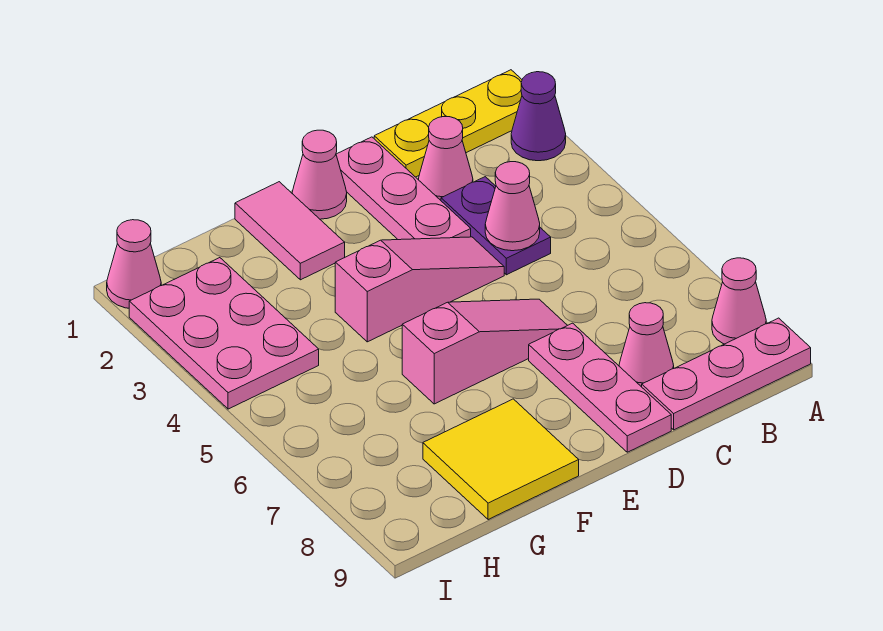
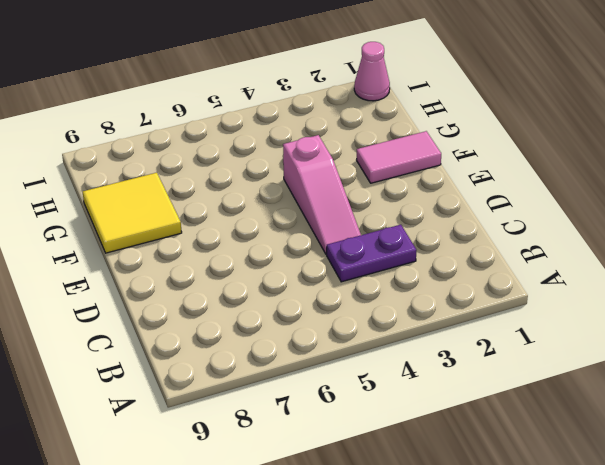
none -> yellow plate A1:C1 level 1
none -> purple cone A2 level 1
none -> pink cone A8 level 1

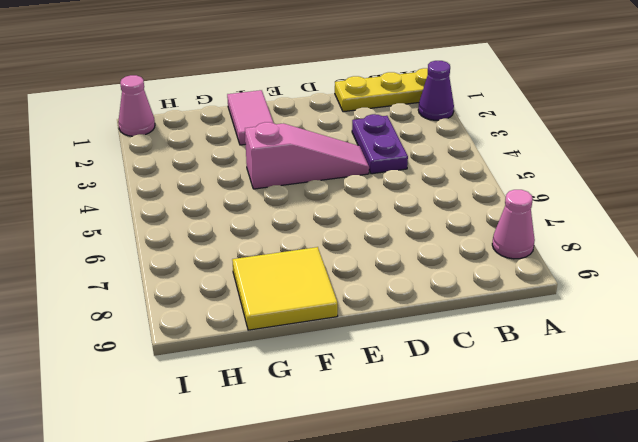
none -> pink plate A9:C9 level 1
none -> pink cone C2 level 1
none -> pink cone C8 level 1

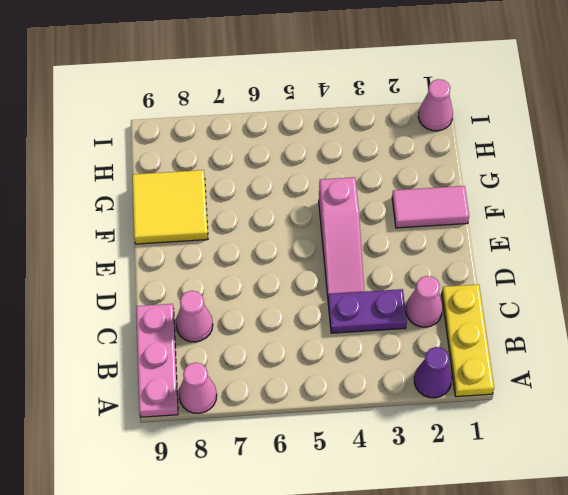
none -> pink plate D1:D3 level 1
none -> pink slope D6:F6 level 1 top F
none -> pink plate D7:D9 level 1

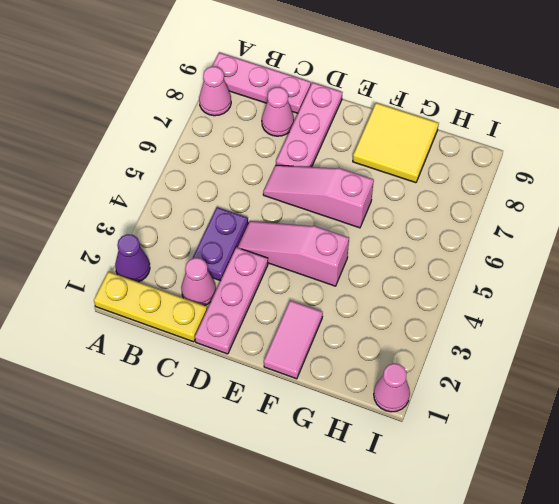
none -> pink cone E1 level 1
none -> pink plate H2:I4 level 1
none -> pink cone C4 level 2

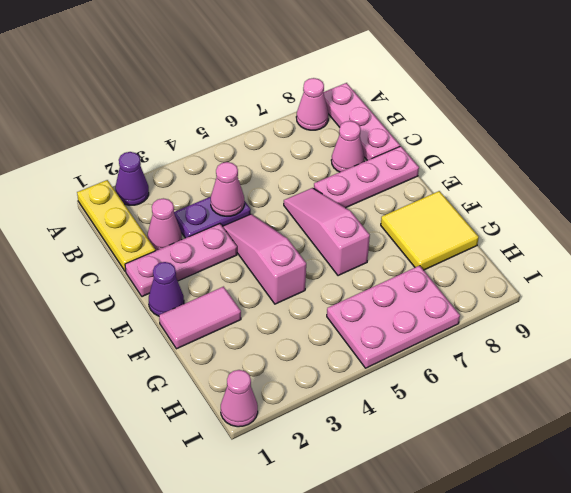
purple cone E1 level 1 -> pink cone E1 level 1
pink plate H5:I7 level 1 -> pink plate H2:I4 level 1

